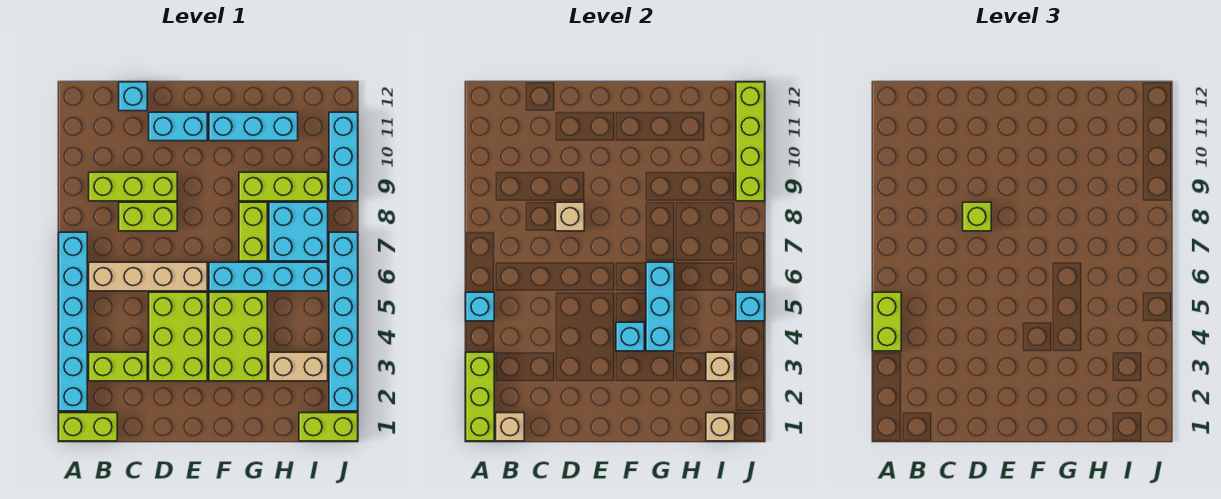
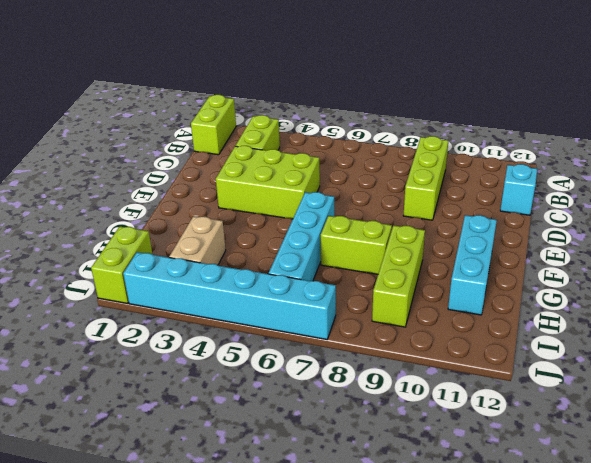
none -> cyan brick A2:A7 level 1
none -> tan brick B6:E6 level 1
none -> lime brick C8:D8 level 1
none -> cyan brick D11:E11 level 1

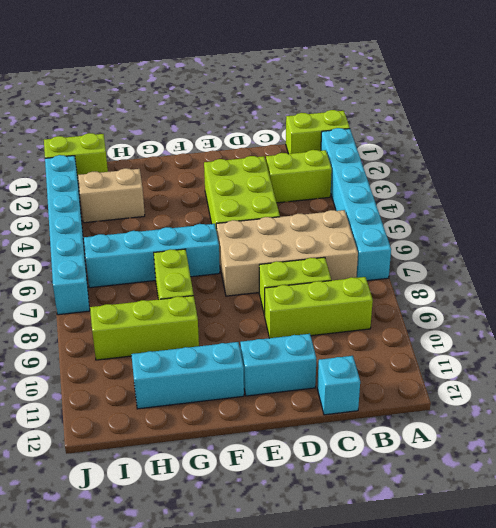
tan brick B6:E7 level 1 -> tan brick B6:E6 level 1
none -> lime brick F3:G5 level 1
none -> cyan brick H7:I8 level 1
none -> cyan brick J9:J11 level 1
none -> lime brick A1:A3 level 2

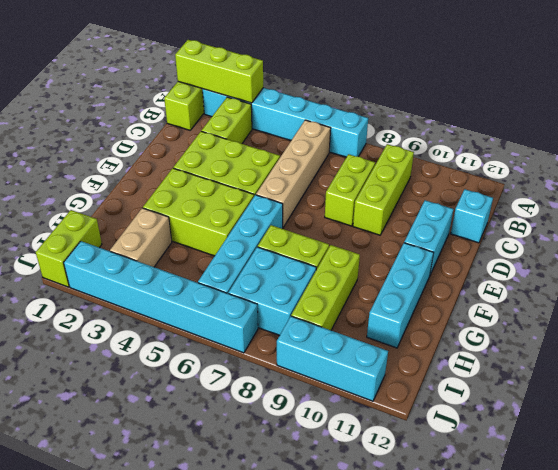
none -> cyan brick A5 level 2
none -> tan brick B1 level 2
none -> tan brick D8 level 2
none -> cyan brick F4 level 2

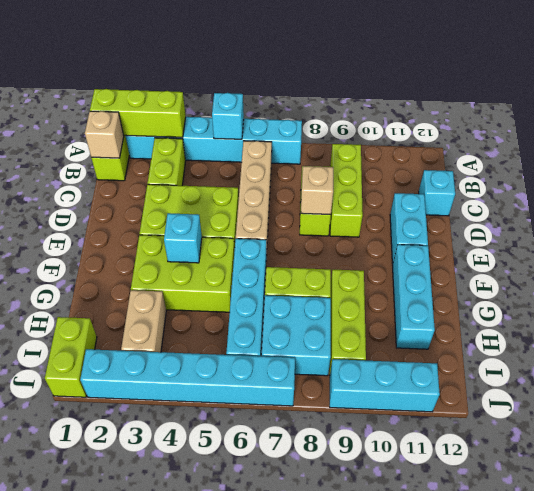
none -> cyan brick G4:G6 level 2
none -> tan brick I1 level 2
none -> tan brick I3 level 2
none -> cyan brick J5 level 2

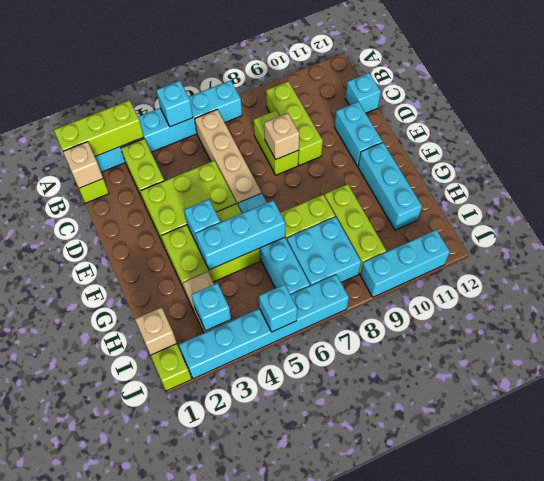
cyan brick I3 level 2 -> tan brick I3 level 2
none -> lime brick J9:J12 level 2
none -> lime brick A4:A5 level 3
none -> lime brick D8 level 3

